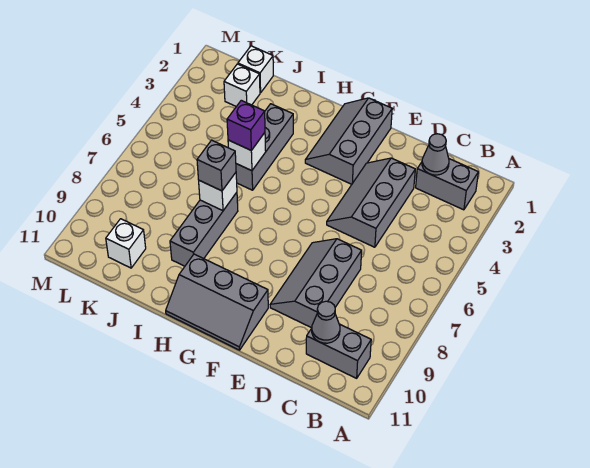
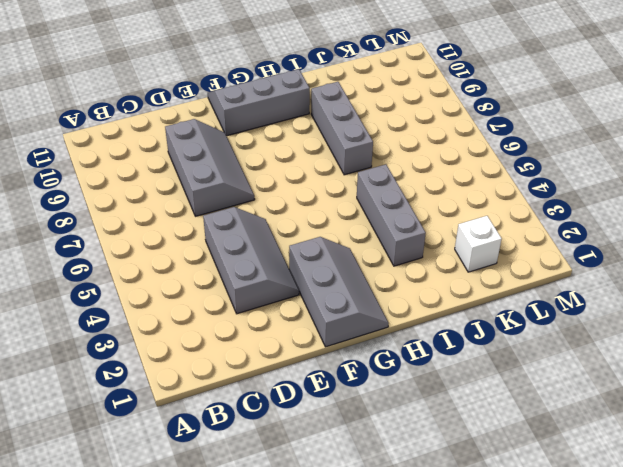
none -> grey brick B2:C2 level 1
none -> grey brick B10:C10 level 1
none -> white brick K1 level 1

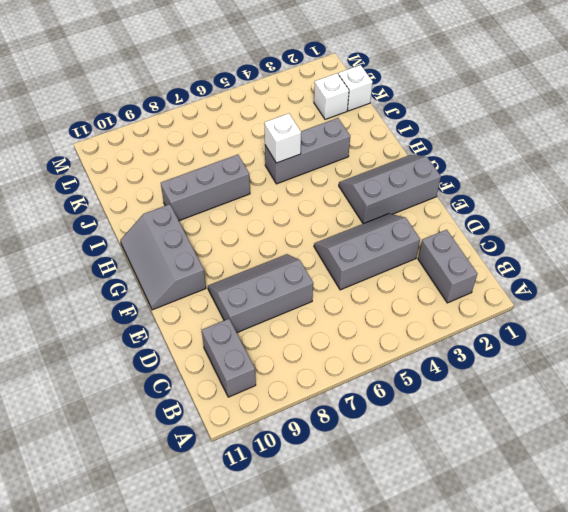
none -> white brick K10 level 1
none -> grey cone C2 level 2
none -> grey cone C10 level 2

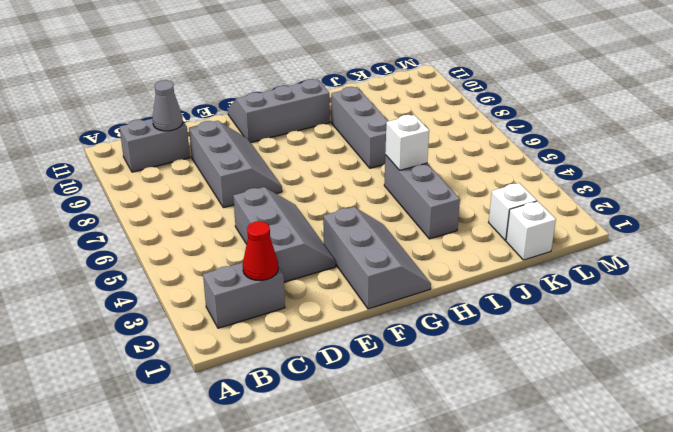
red cone C2 level 2 -> grey cone C2 level 2
none -> white brick K10 level 1
none -> white brick I7 level 2
none -> purple brick I5 level 3

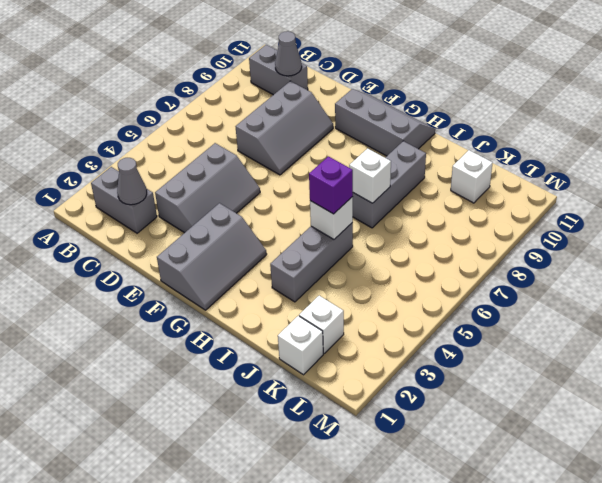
none -> grey brick I7 level 3

